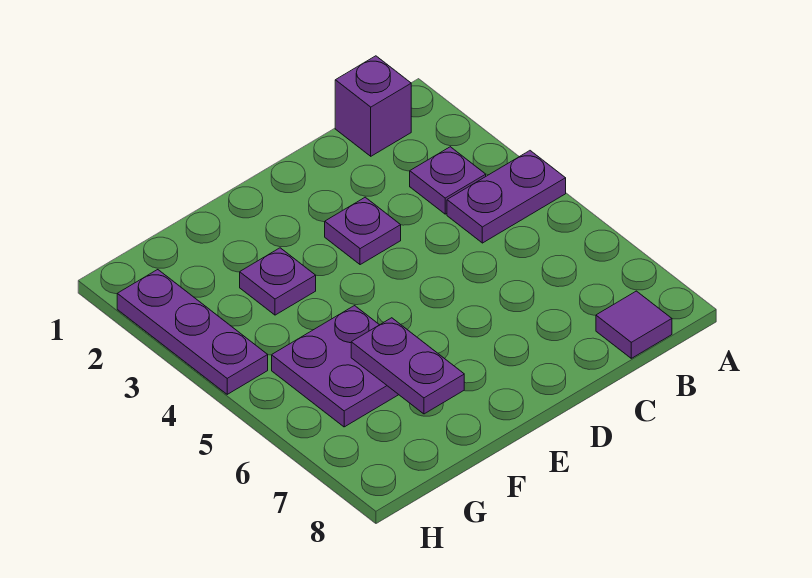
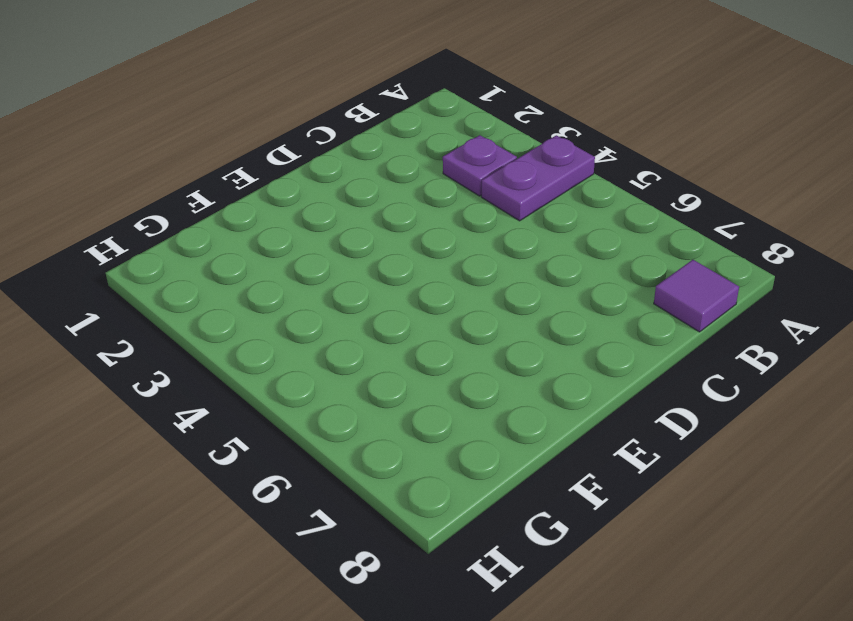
none -> purple brick B1 level 1
none -> purple plate D3 level 1

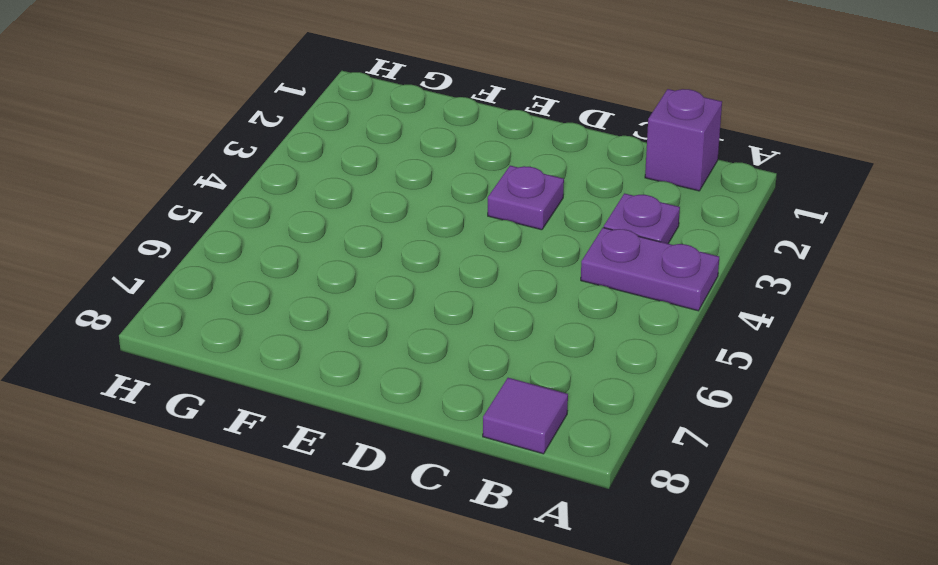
none -> purple plate F3 level 1
none -> purple plate F5:G6 level 1

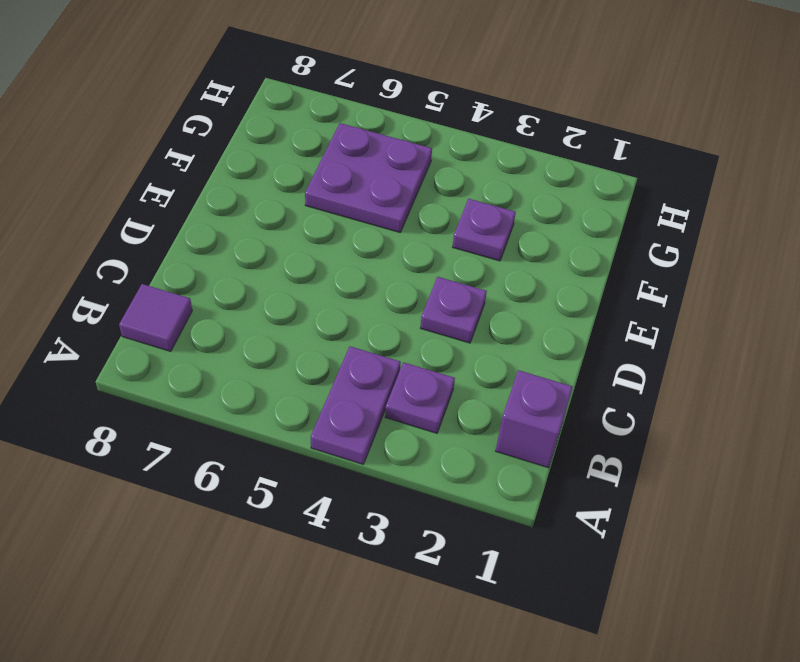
none -> purple plate H2:H4 level 1
none -> purple plate F6:F7 level 2

